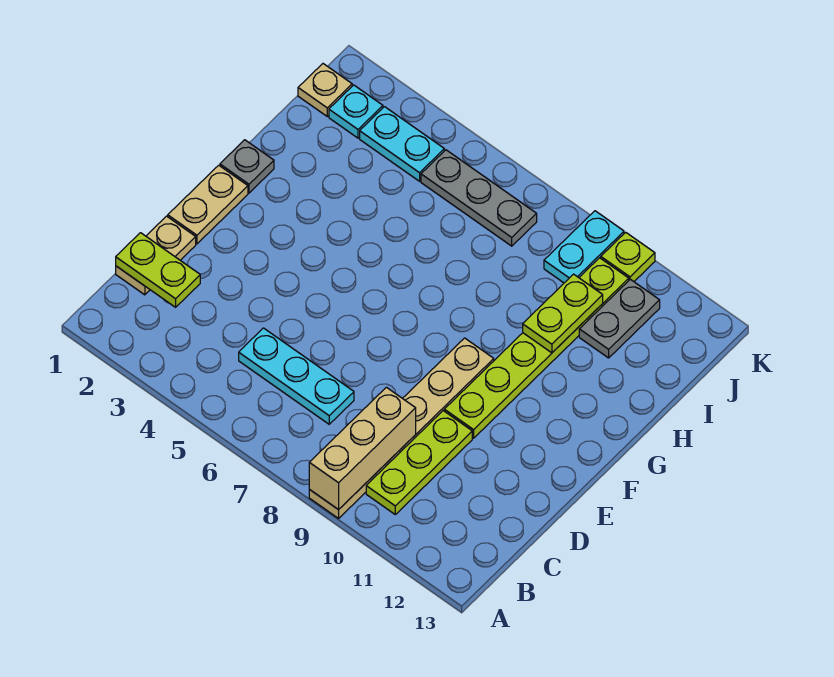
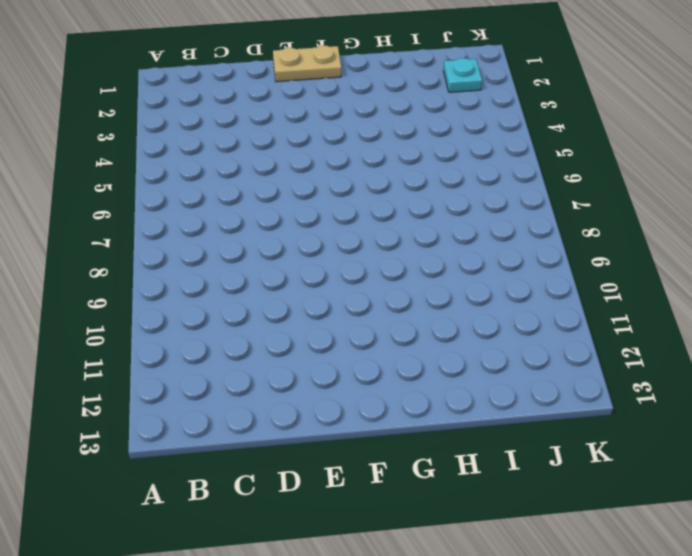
none -> tan plate A9:F9 level 1
none -> lime plate B10:D10 level 1
none -> tan plate C1:D1 level 1

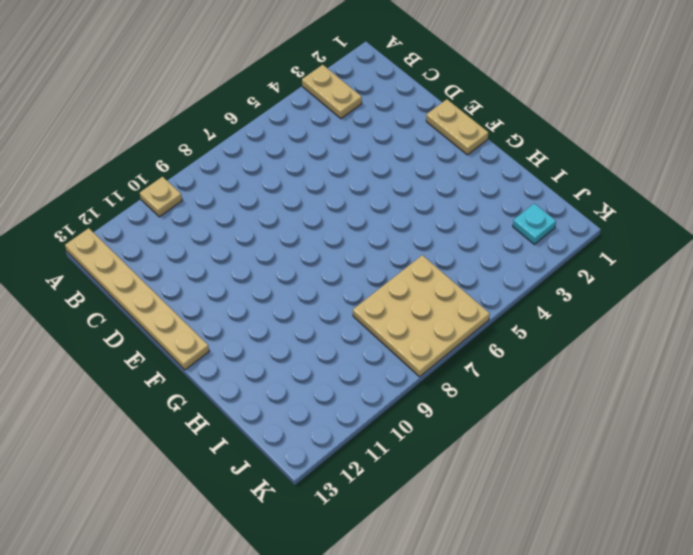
tan plate A3:B3 level 1 -> tan plate C1:D1 level 1
tan plate A10 level 1 -> tan plate J1 level 1
tan plate A13:F13 level 1 -> tan plate A9:F9 level 1
tan plate I6:K8 level 1 -> grey plate J5:J7 level 1
none -> lime plate B10:D10 level 1
none -> cyan plate C5:C7 level 1
none -> lime plate E10:J10 level 1

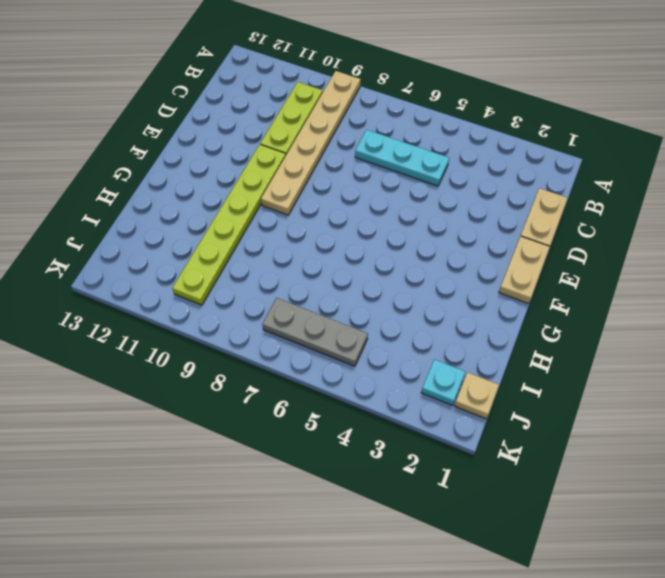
none -> grey plate G1 level 1
none -> grey plate I11:J11 level 1
none -> cyan plate J3:J4 level 1

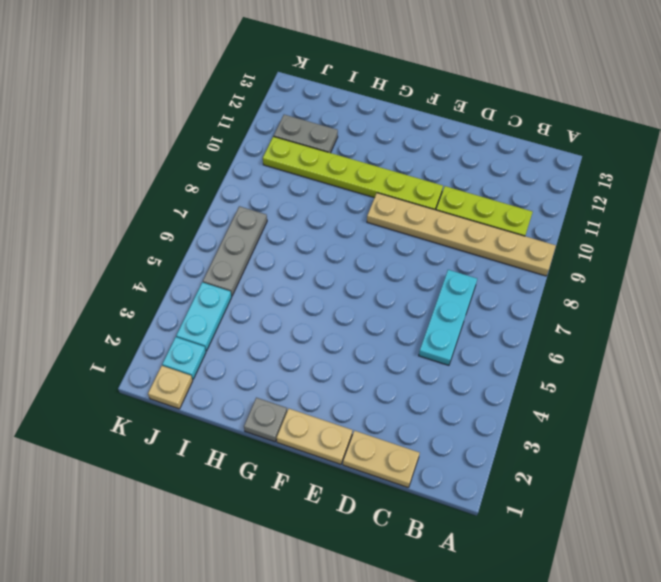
none -> cyan plate J9:K9 level 1
none -> lime plate K10 level 1
none -> tan brick A9:C9 level 2

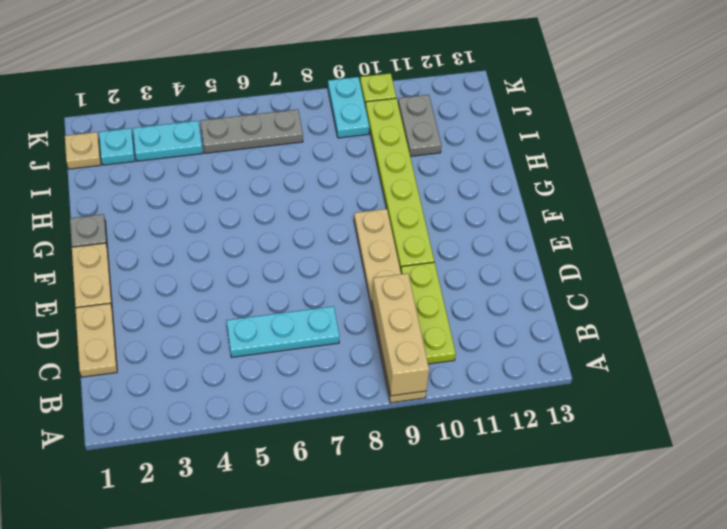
none -> lime plate C1:C2 level 2
none -> lime plate H10:I10 level 2

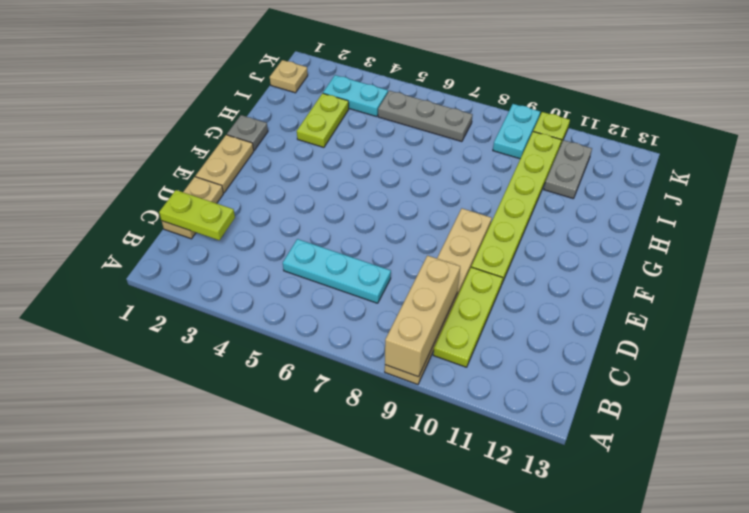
lime plate H3:I3 level 1 -> lime plate H10:I10 level 2
none -> cyan plate J2 level 1

